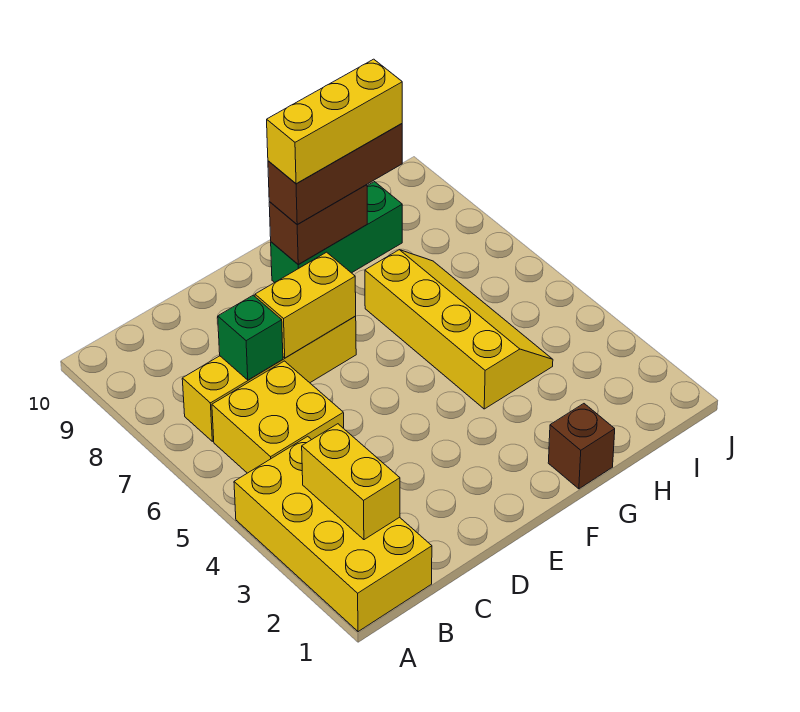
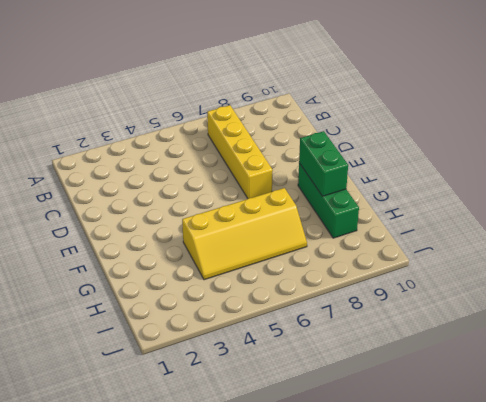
green brick F9:G9 level 2 -> brown brick F9:G9 level 2
none -> yellow brick A1:B4 level 1
none -> yellow brick B5:C6 level 1
none -> brown brick G1 level 1

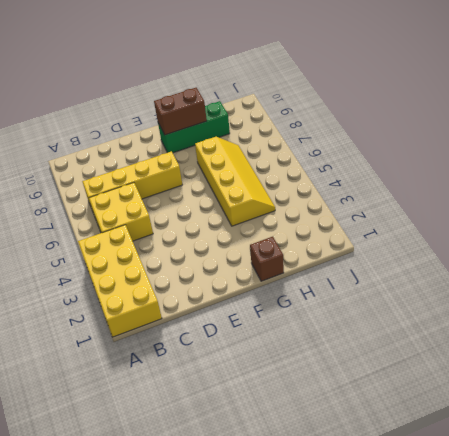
none -> yellow brick B2:B3 level 2
none -> green brick C7 level 2
none -> yellow brick D7:E7 level 2

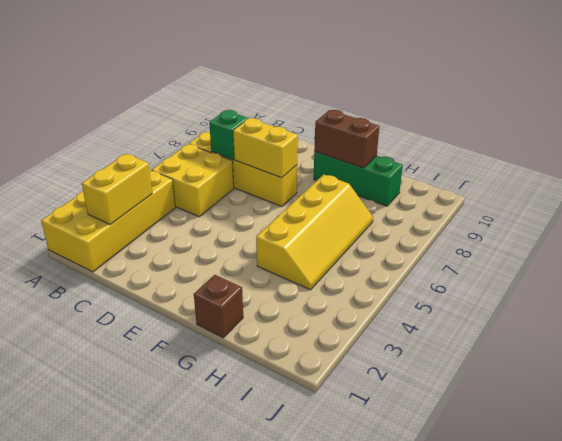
none -> brown brick F9:H9 level 3
none -> yellow brick F9:H9 level 4

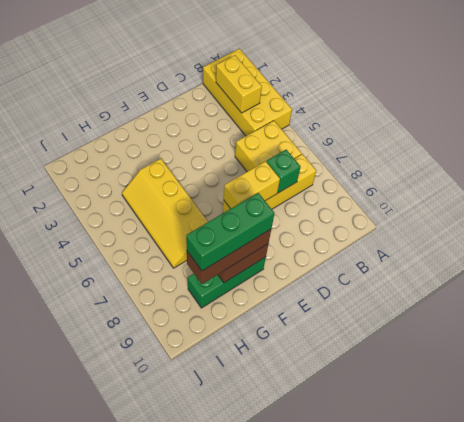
green brick F9:H9 level 4 -> yellow brick F9:H9 level 4
none -> brown brick G1 level 1

